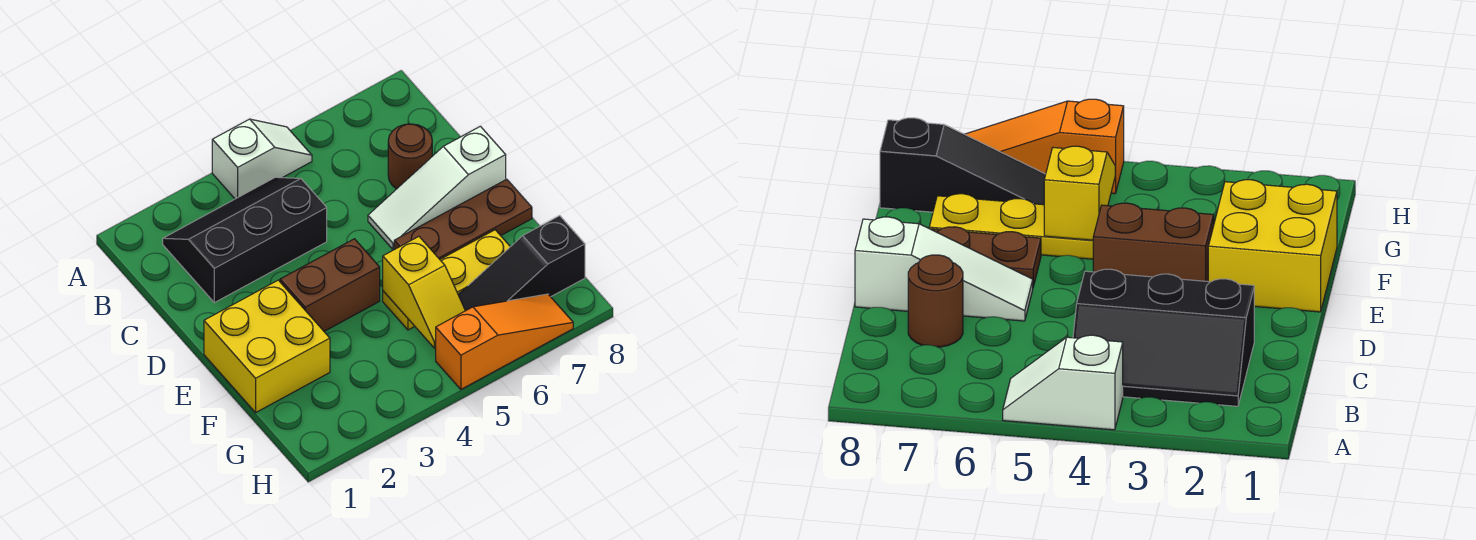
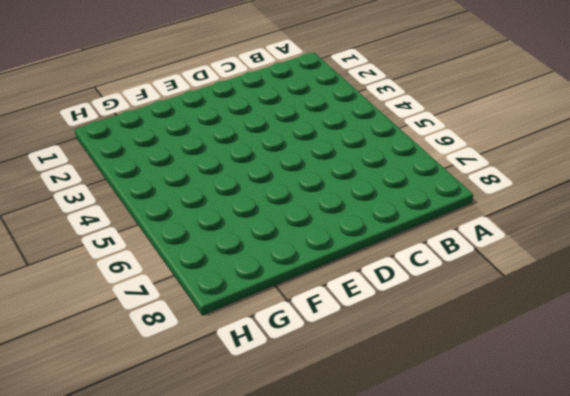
none -> white slope A4:A5 level 1 top 4
none -> black slope B2:C4 level 1 top C

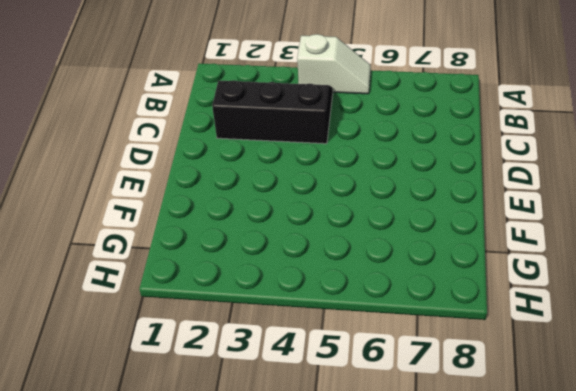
none -> brown round brick C7 level 1
none -> white slope D6:D8 level 1 top 8

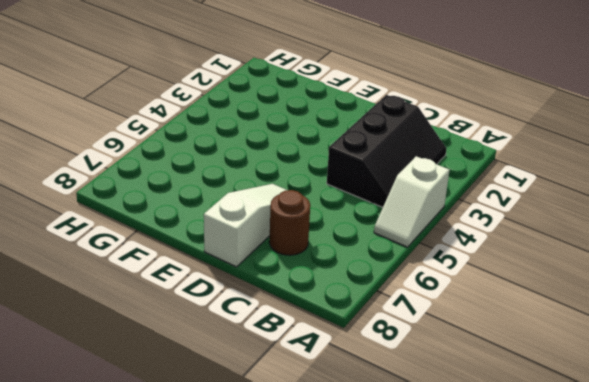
none -> yellow brick E1:F2 level 1
none -> brown brick E3:E4 level 1

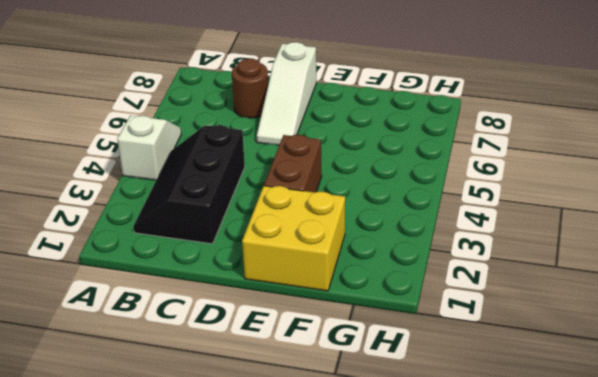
none -> brown plate E6:E8 level 1
none -> yellow plate F5:F7 level 1

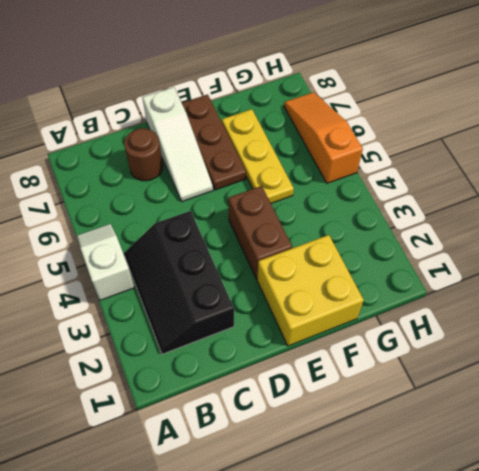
none -> black slope G6:G8 level 1 top 8
none -> yellow slope F5:G5 level 2 top F

